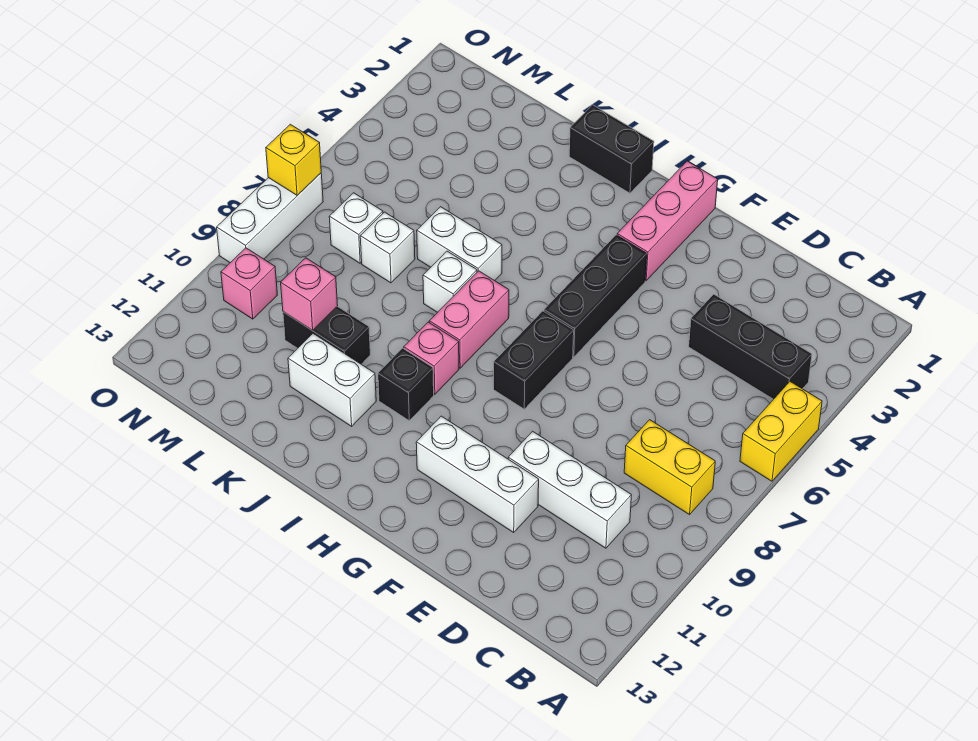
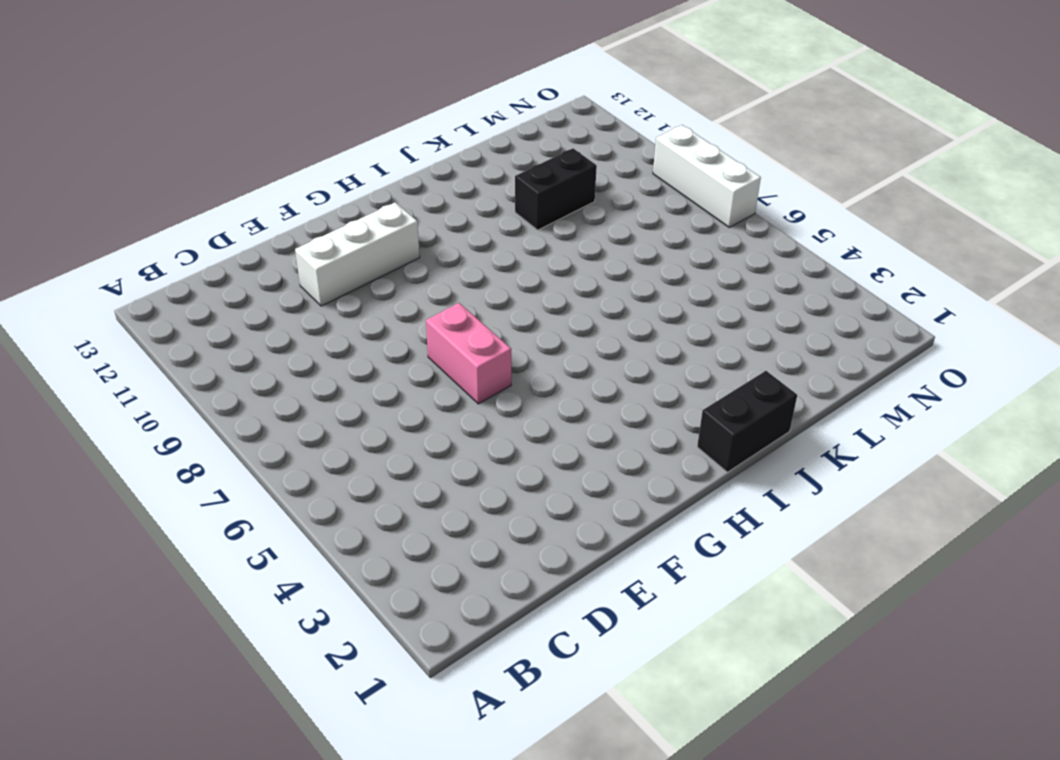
pink brick F6:F7 level 1 -> pink brick I7:I8 level 1
none -> yellow brick A5:A6 level 1
none -> black brick B4:D4 level 1
none -> yellow brick B8:C8 level 1

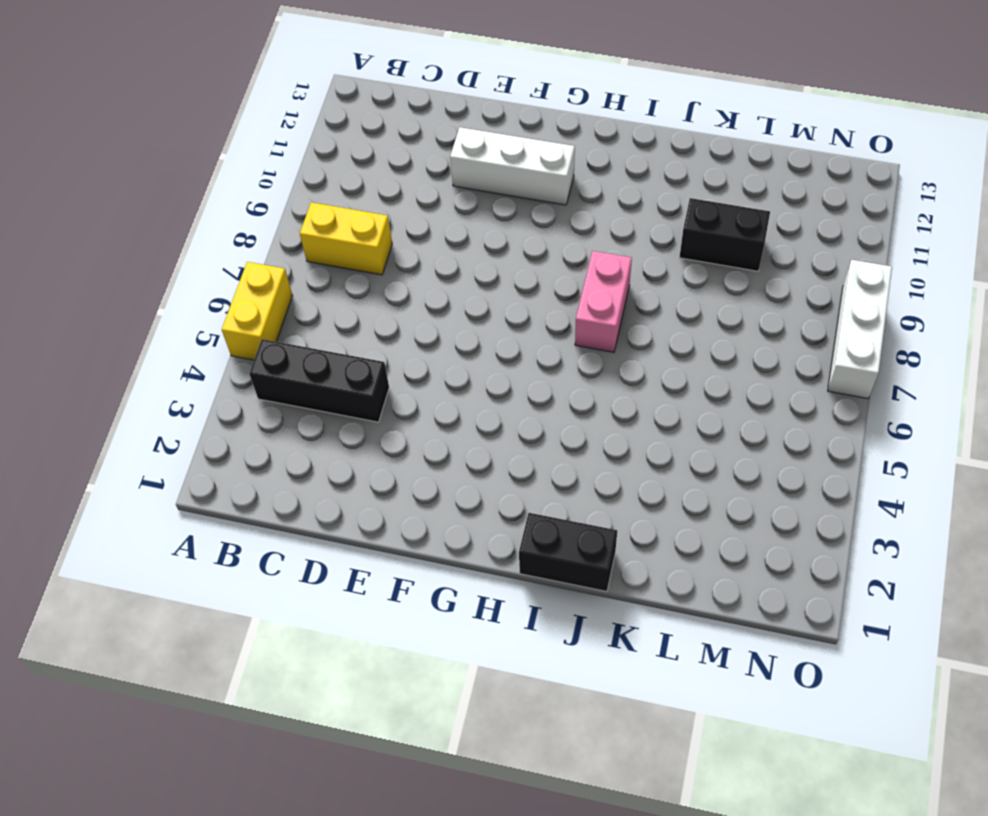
none -> white brick C10:E10 level 1
none -> pink brick G1:G3 level 1
none -> black brick G4:G6 level 1

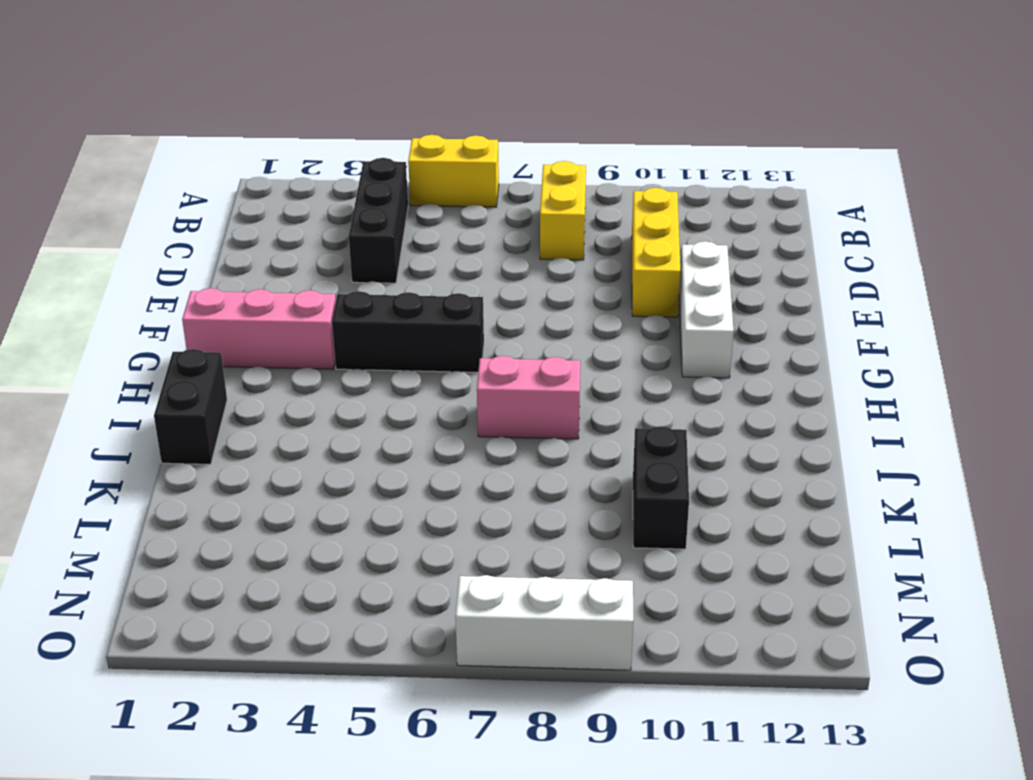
yellow brick C10:E10 level 1 -> white brick C10:E10 level 1
none -> black brick G7:G8 level 1
none -> pink brick I9 level 1
none -> black brick I10 level 1

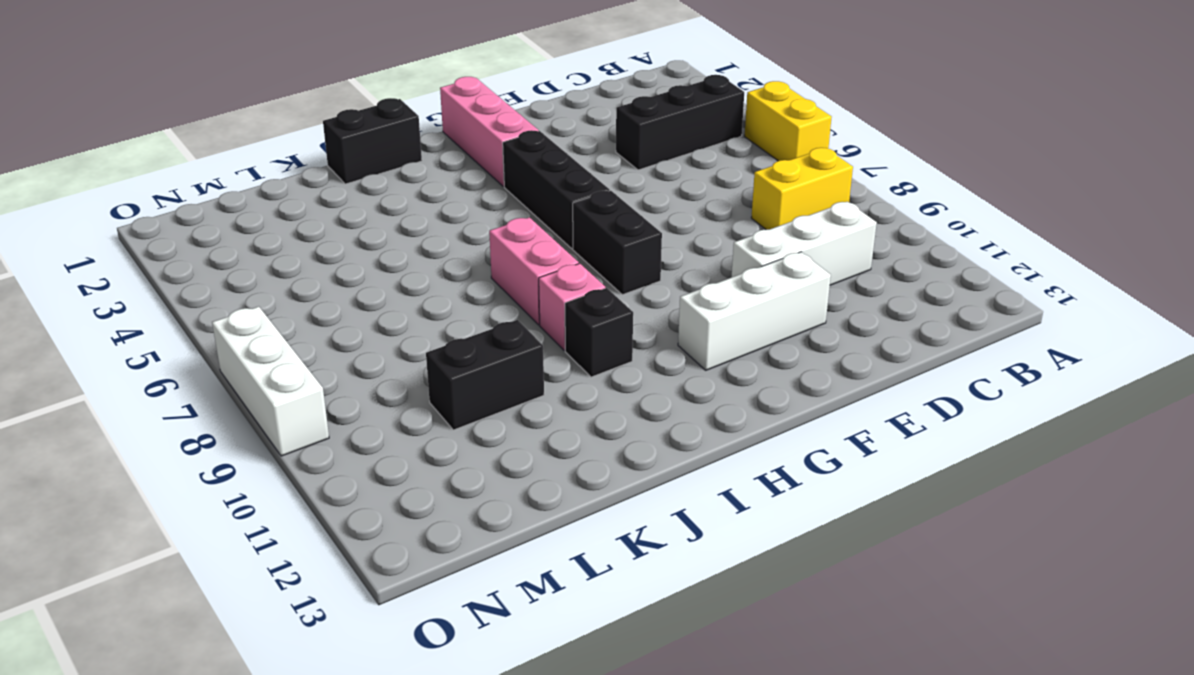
none -> white brick J6:K6 level 1
none -> white brick J7 level 1
none -> white brick J11:K11 level 1

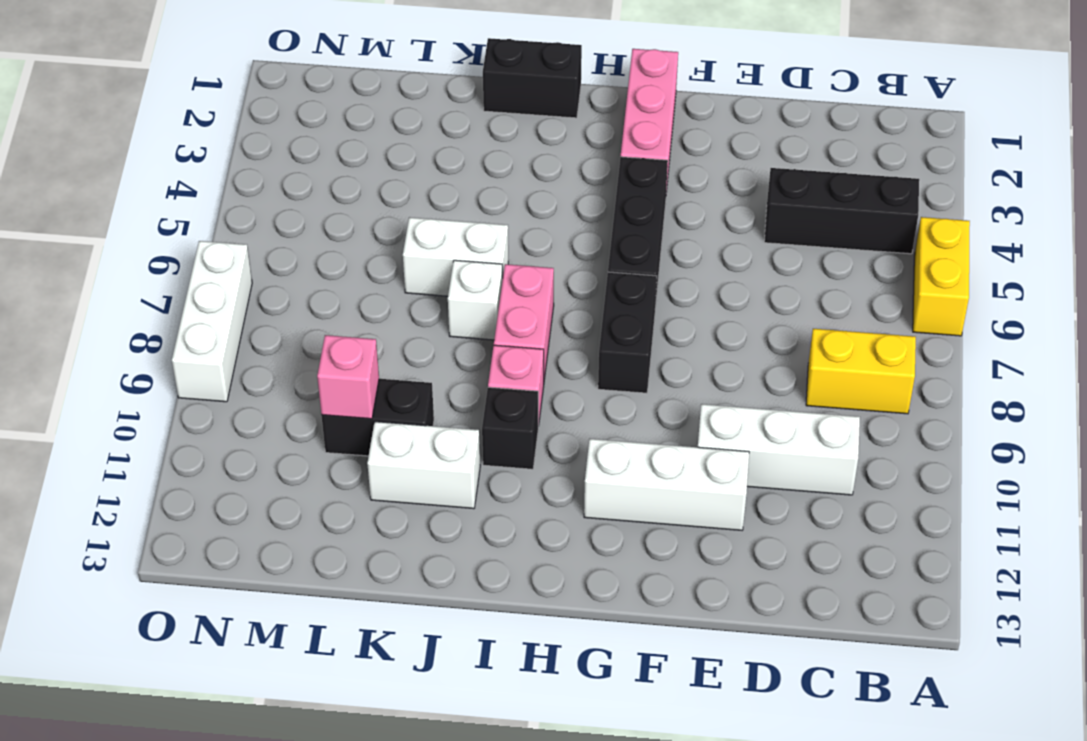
none -> white brick L7 level 1
none -> white brick M7 level 1
none -> pink brick N10 level 1

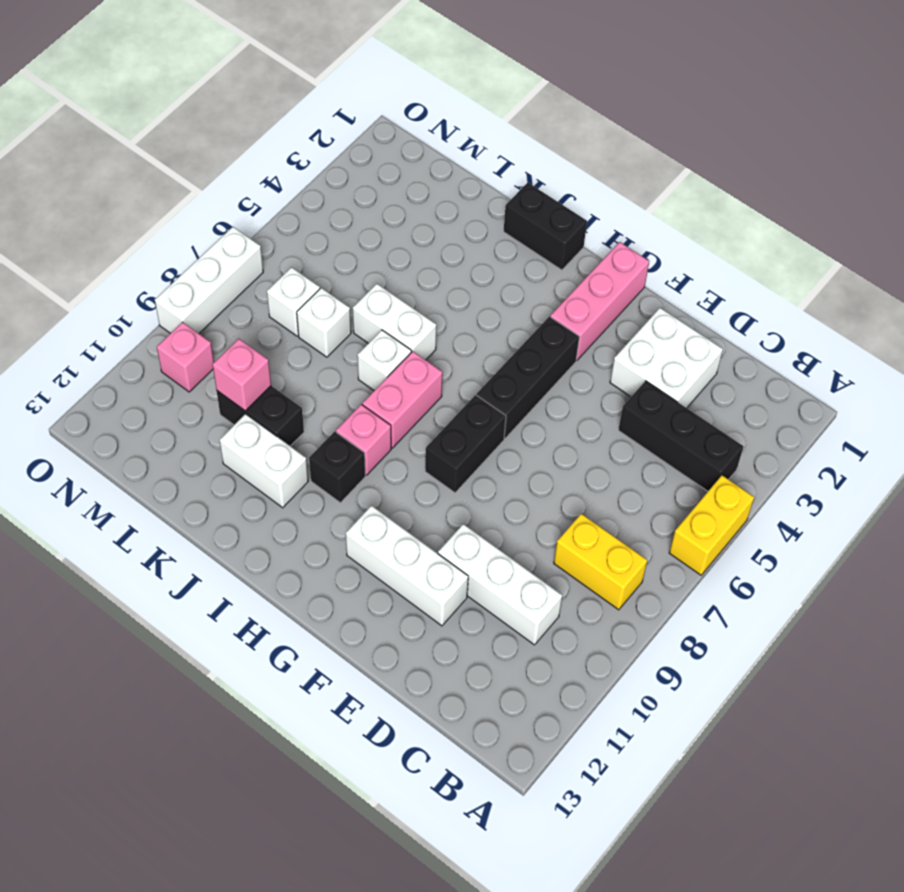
white brick D2:E3 level 1 -> none
none -> yellow brick O7 level 2

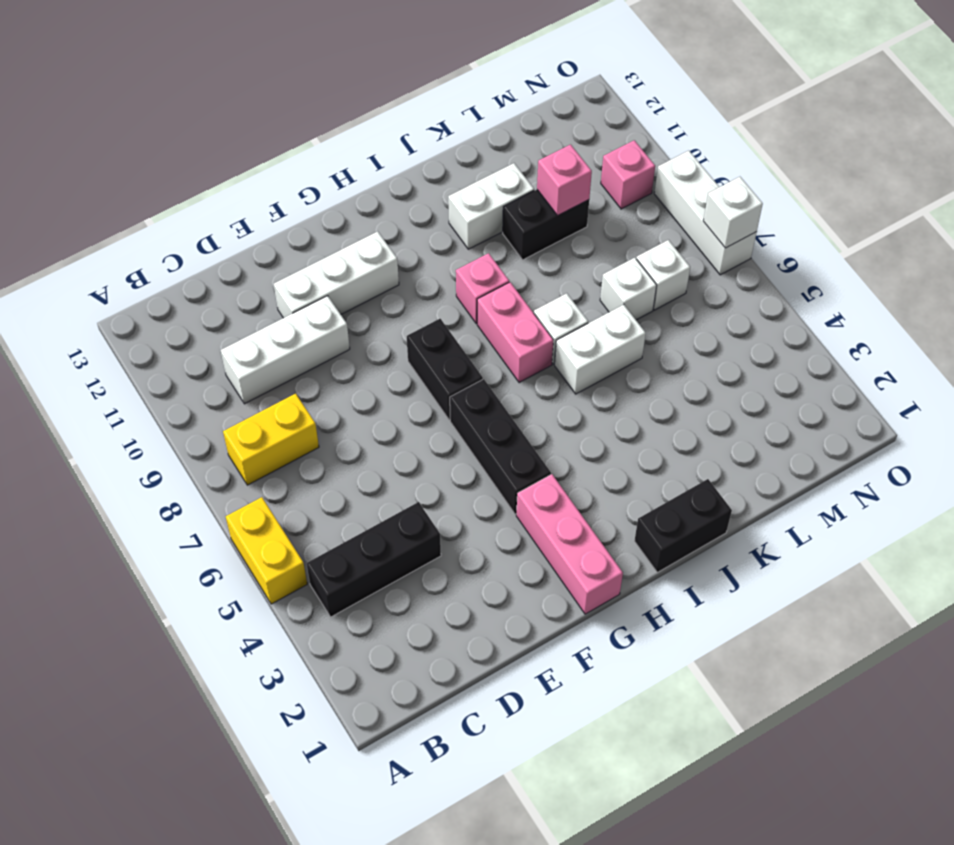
white brick O7 level 2 -> yellow brick O7 level 2
none -> black brick I10 level 1

